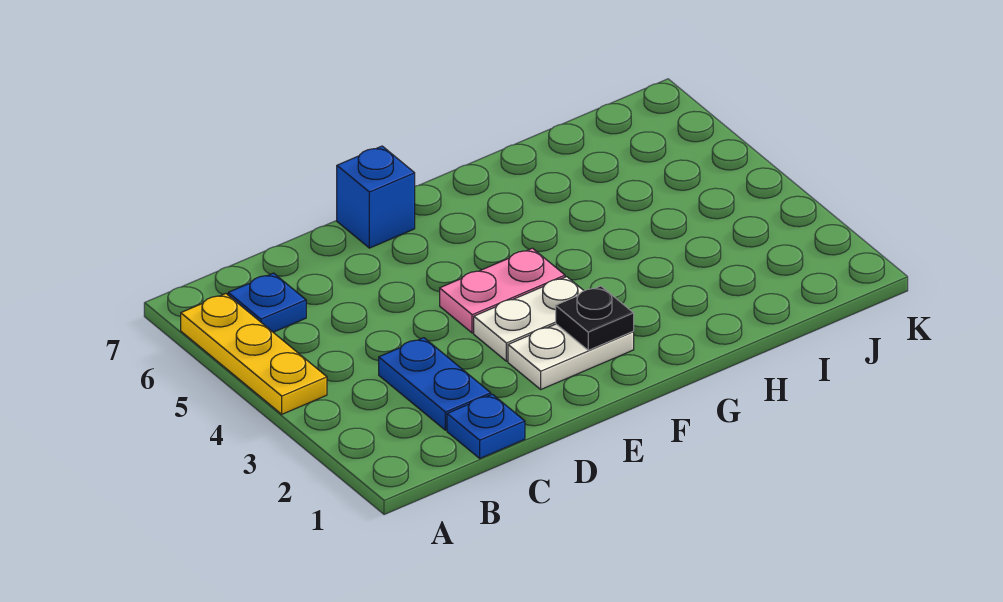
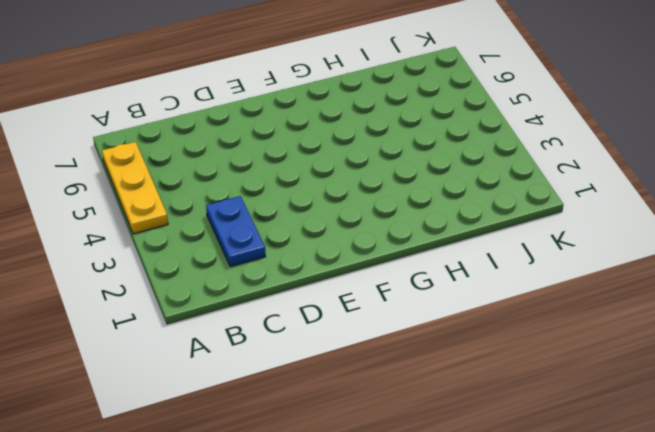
none -> blue plate B6 level 1
none -> blue plate C1 level 1

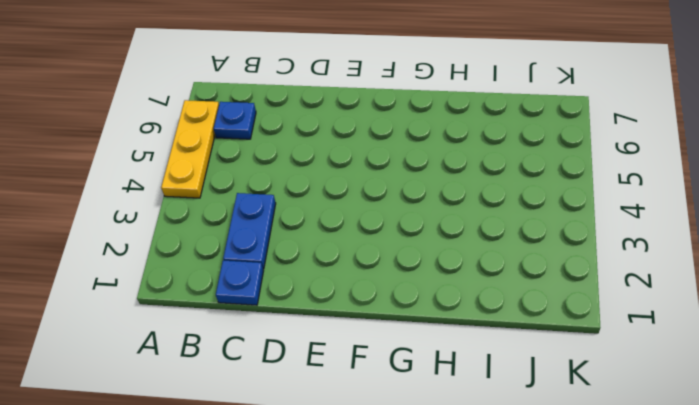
none -> white plate E2:F2 level 1
none -> white plate E3:F3 level 1

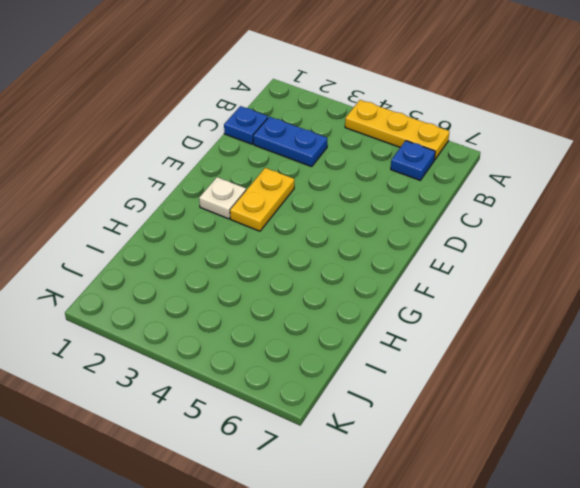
yellow plate E3:F3 level 1 -> white plate E3:F3 level 1
white plate F2 level 1 -> white plate E2:F2 level 1
none -> pink plate E4:F4 level 1
none -> blue brick E7 level 1

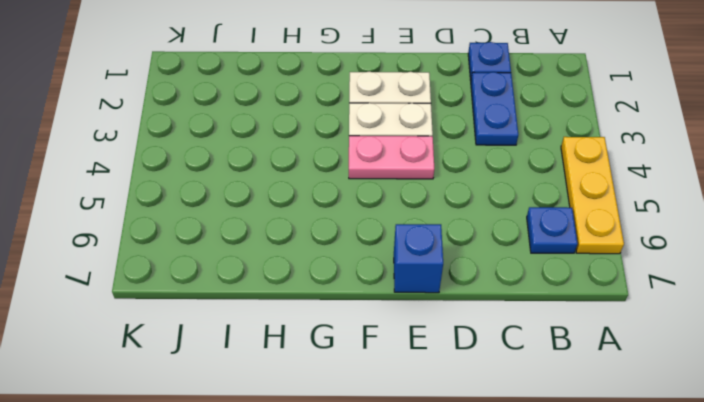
none -> black plate F2 level 2

